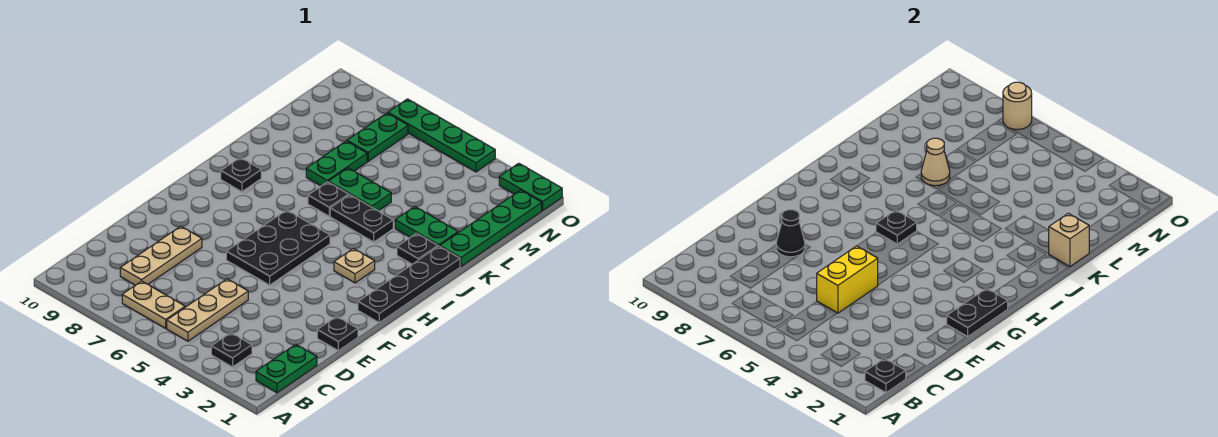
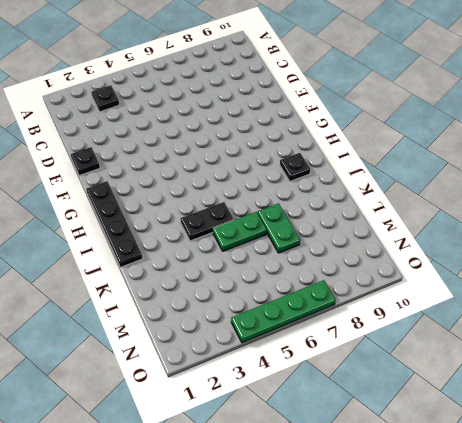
none -> green plate B1:C1 level 1
none -> tan plate B5:D5 level 1
none -> tan plate B6:B7 level 1

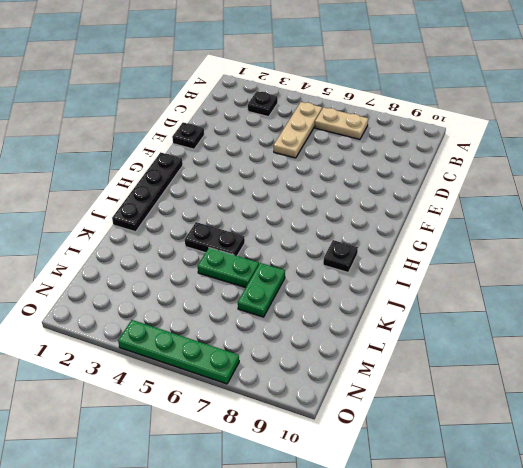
none -> green plate B1:C1 level 1
none -> tan plate C8:E8 level 1
none -> black plate F5:H6 level 1

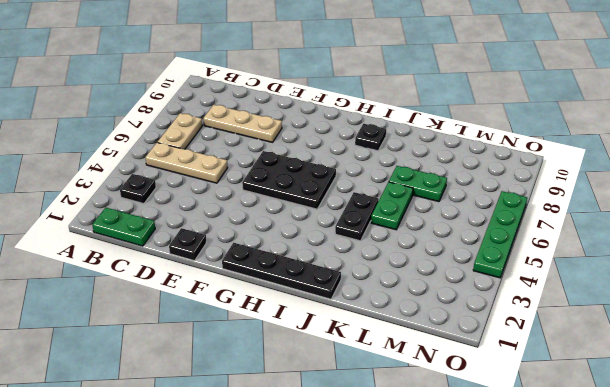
none -> tan plate H3 level 1
none -> black plate J2 level 1
none -> black plate J6 level 1

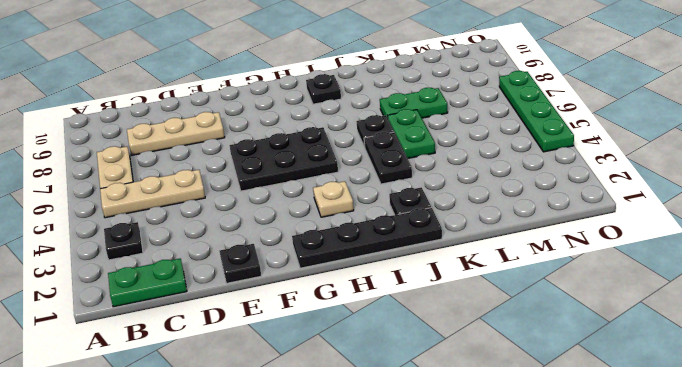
none -> green plate K1:N1 level 1
none -> green plate K2:K3 level 1
none -> green plate M7:N7 level 1

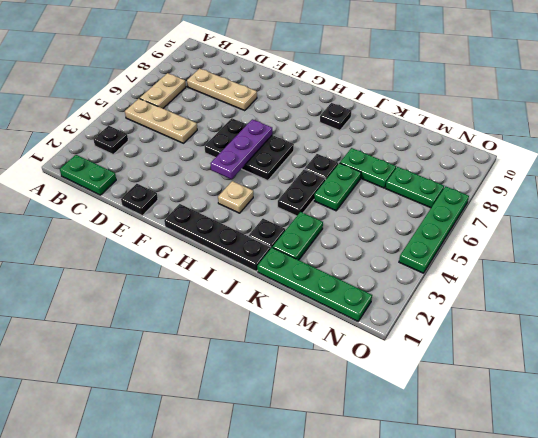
purple plate G4:G6 level 2 -> none
none -> green plate O1:O2 level 1
none -> black plate B1 level 2
none -> yellow brick D5:E5 level 2

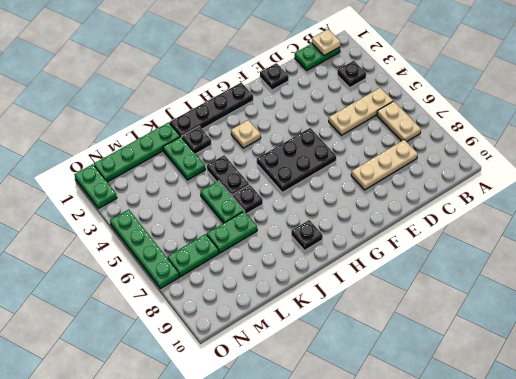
tan plate B1 level 2 -> black plate B1 level 2
none -> yellow brick D5:E5 level 2
none -> black cone E8 level 2
none -> black plate F1:G1 level 2

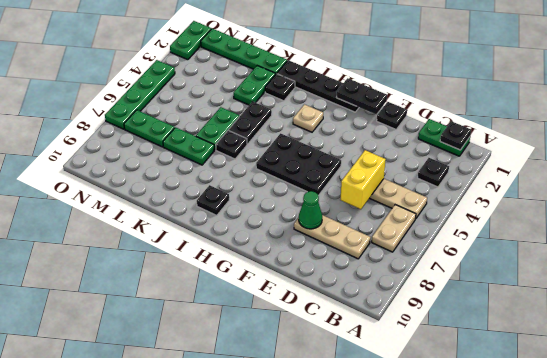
yellow brick D5:D6 level 2 -> yellow brick D5:E5 level 2
green cone E8 level 2 -> black cone E8 level 2
none -> black plate H6 level 2
none -> tan brick K1 level 2
none -> tan cone K7 level 2

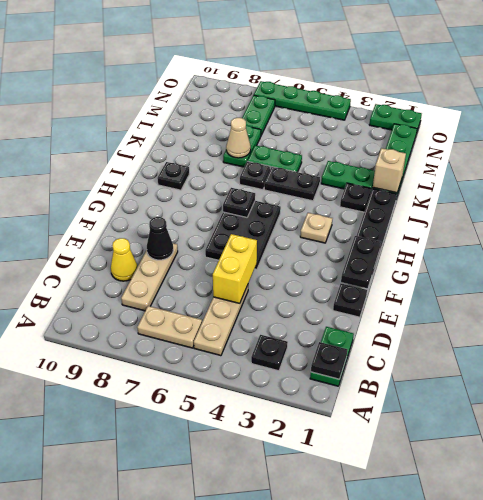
yellow cone D9 level 1 -> none
none -> tan round brick O7 level 2

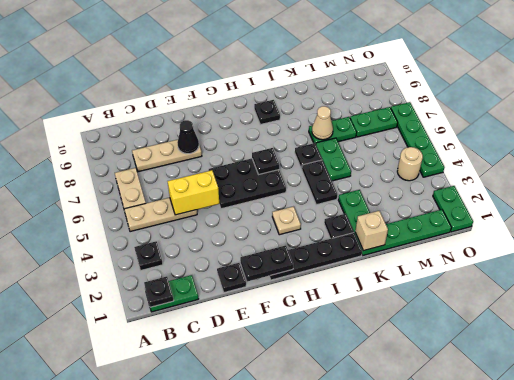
tan round brick N4 level 1 -> tan round brick O7 level 2

